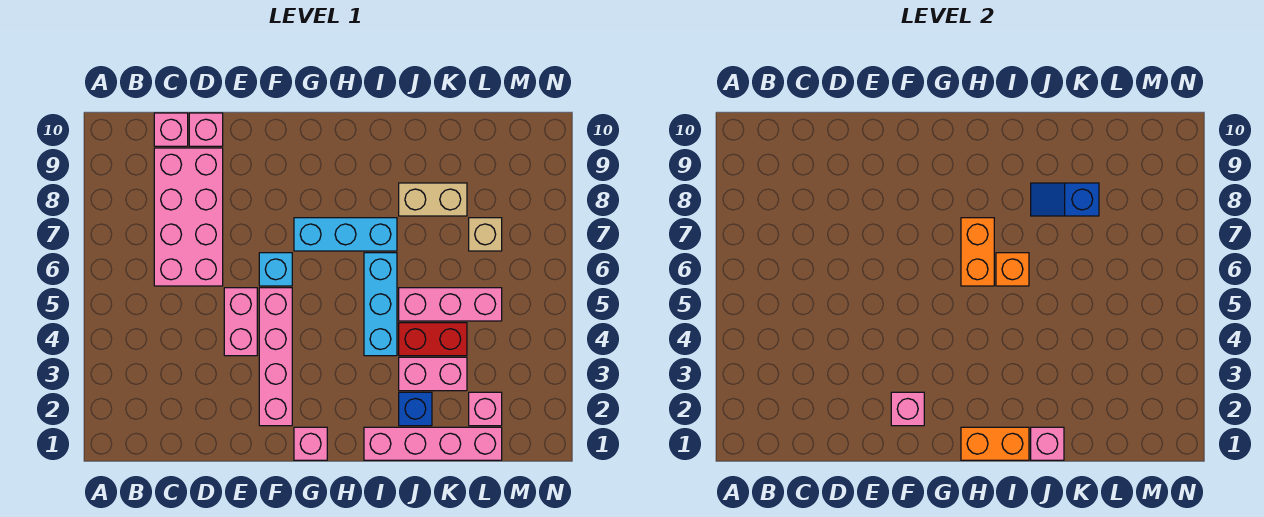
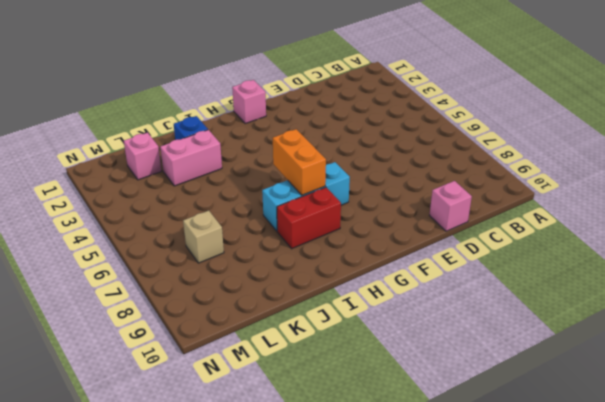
red brick H8:I8 level 1 -> red brick J4:K4 level 1
none -> pink brick C6:D9 level 1
none -> pink brick C10 level 1
none -> pink brick E4:E5 level 1

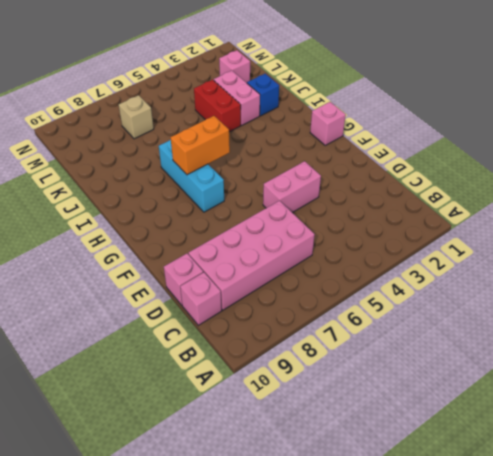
none -> pink brick F2:F5 level 1
none -> cyan brick F6 level 1
none -> pink brick I1:L1 level 1

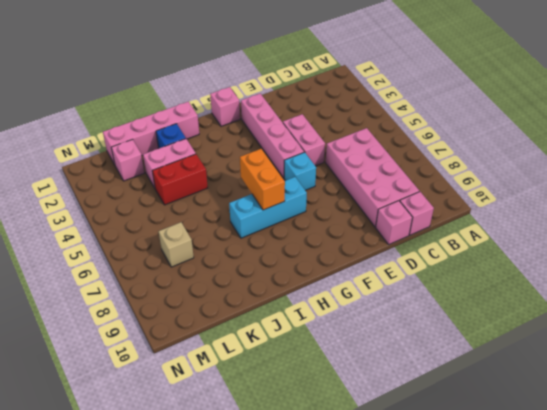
none -> cyan brick I4:I6 level 1
none -> pink brick J5:L5 level 1
none -> tan brick J8:K8 level 1

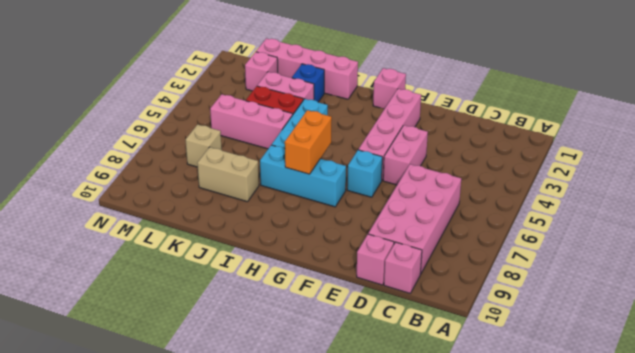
none -> pink brick F2 level 2
none -> orange brick H1:I1 level 2
none -> orange brick I6 level 2

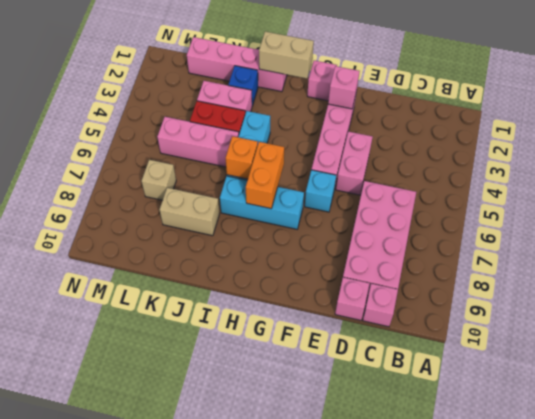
tan brick H1:I1 level 2 -> orange brick H1:I1 level 2
none -> pink brick L2 level 1
none -> pink brick J1 level 2
none -> blue slope J8:K8 level 2 top K

